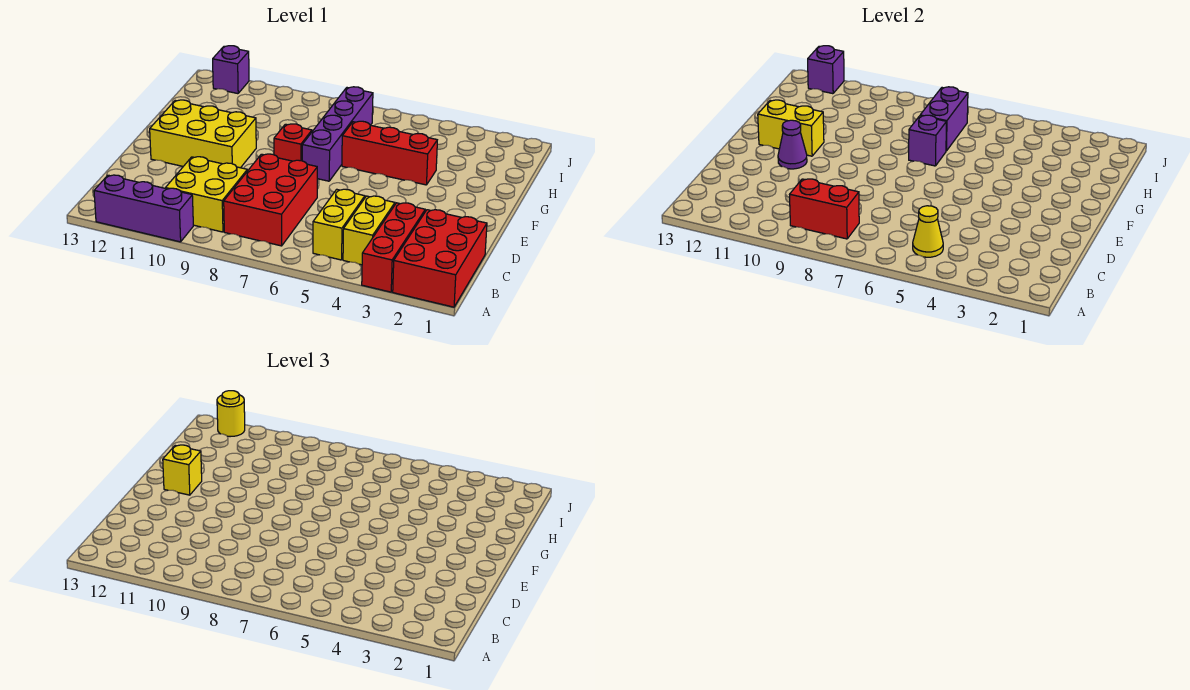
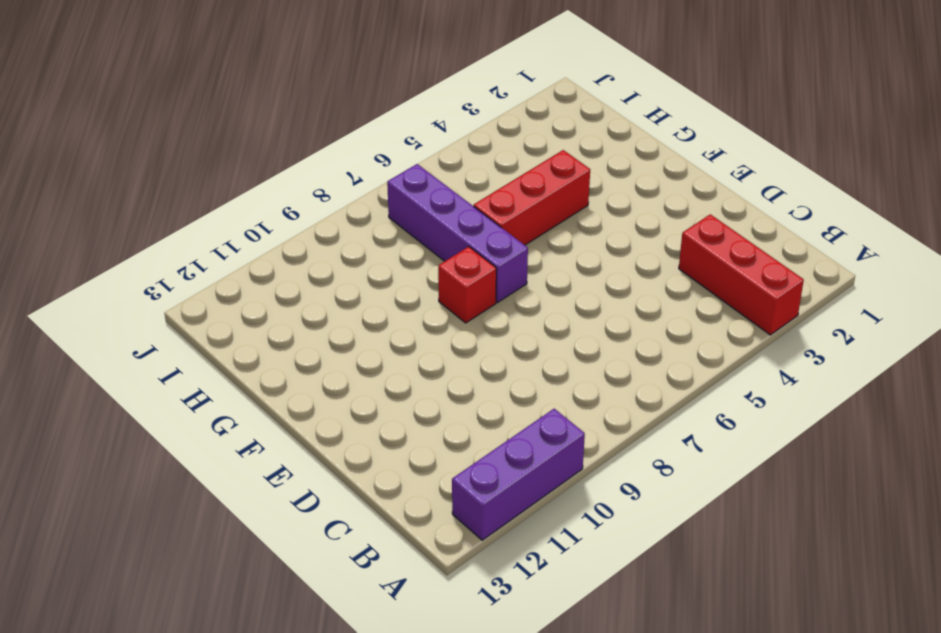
none -> red brick A1:C2 level 1
none -> yellow brick B4:C4 level 1
none -> yellow brick B5:C5 level 1

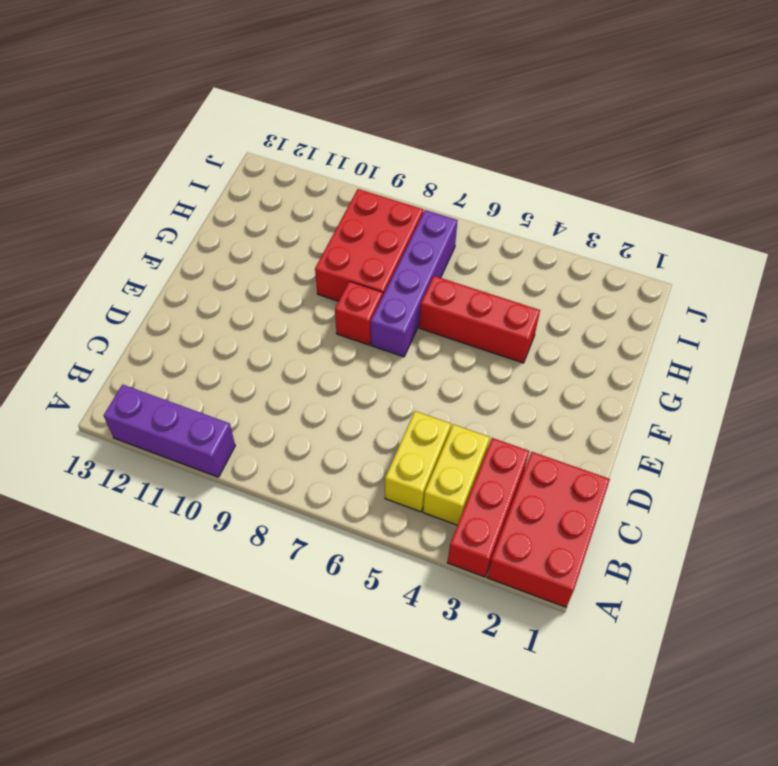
red brick G8:I9 level 1 -> red brick B7:D8 level 1
none -> yellow brick B9:C10 level 1
none -> yellow brick E10:F12 level 1
none -> purple brick J12 level 1

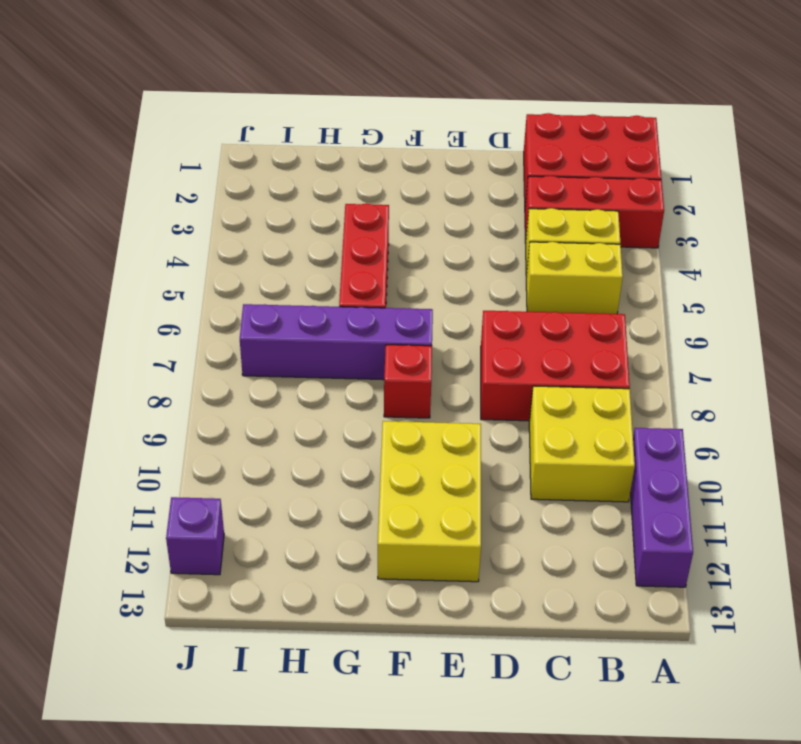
none -> yellow cone B5 level 2
none -> red brick B8:B9 level 2
none -> purple cone E11 level 2

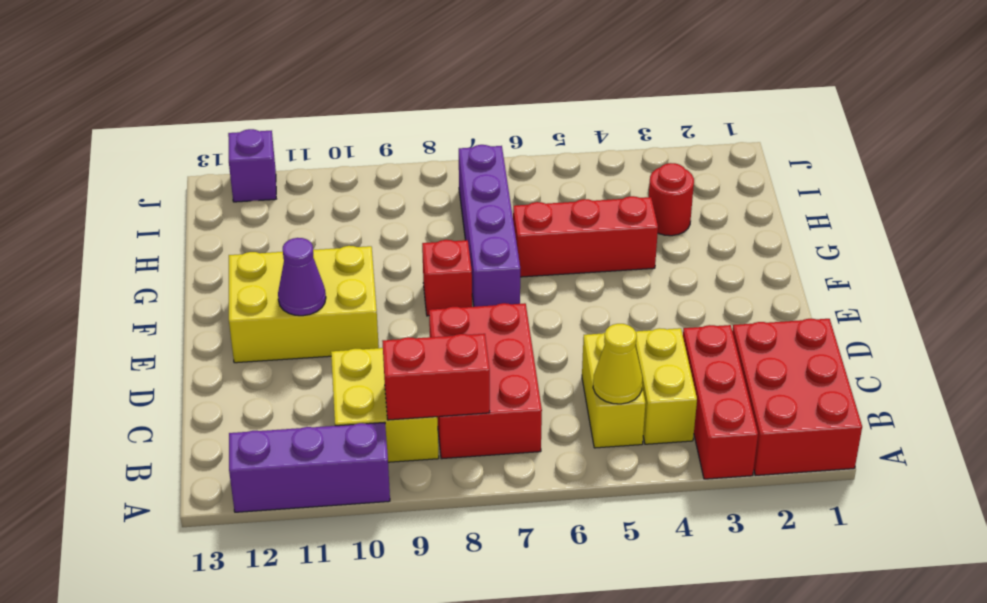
red round brick H3 level 1 -> none
none -> yellow brick F11:F12 level 2
none -> purple brick G7 level 2
none -> purple brick H7:I7 level 2

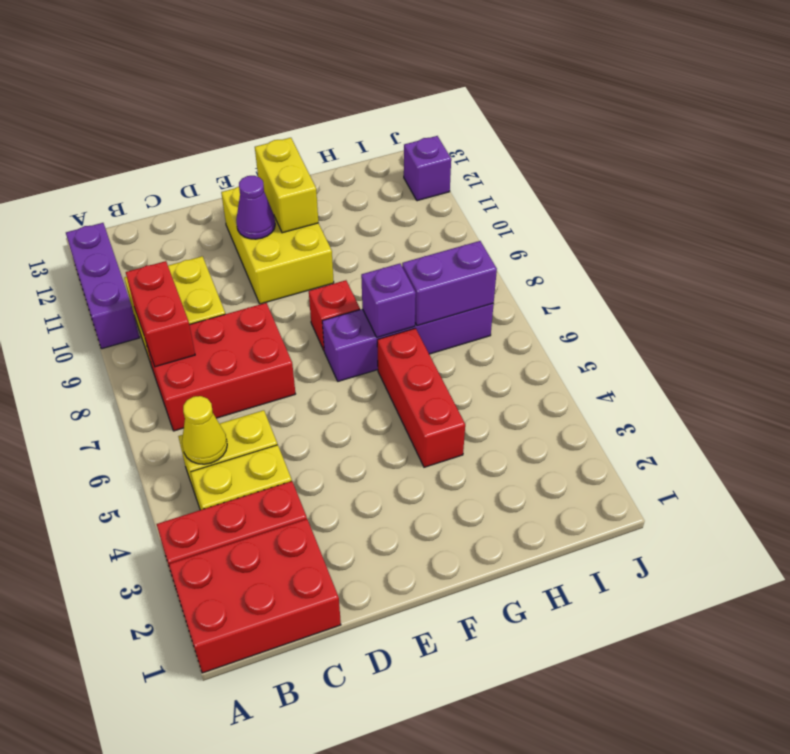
none -> purple brick J12 level 2
none -> yellow brick F12 level 3
none -> yellow round brick J12 level 3

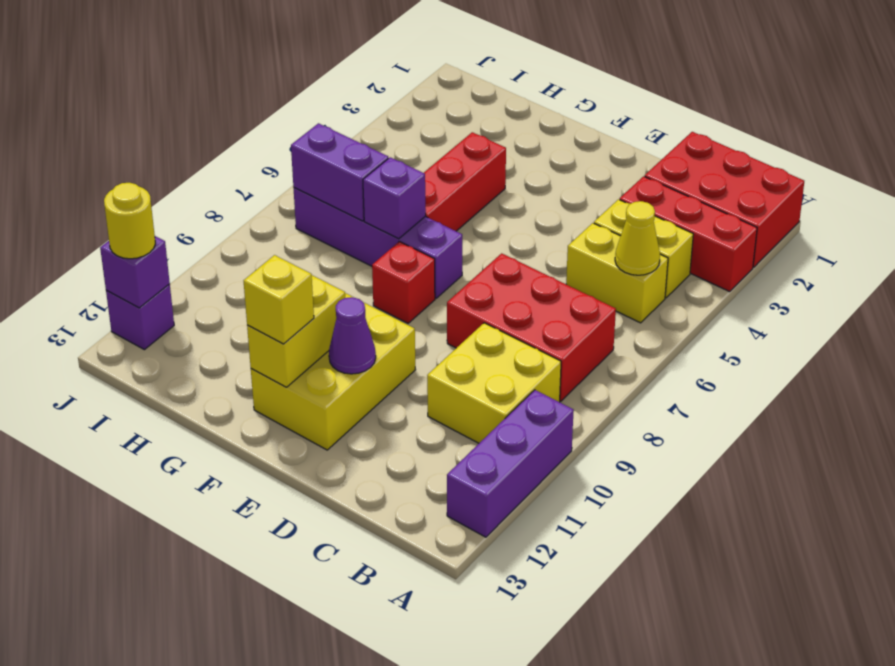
none -> red brick B8:B9 level 2

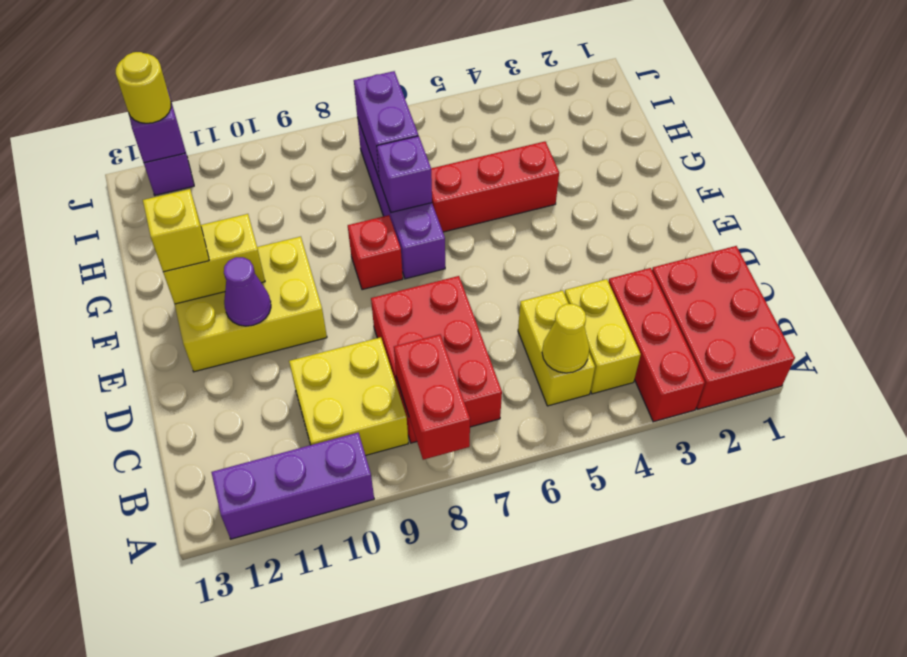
red brick A8:B8 level 2 -> red brick B8:B9 level 2

